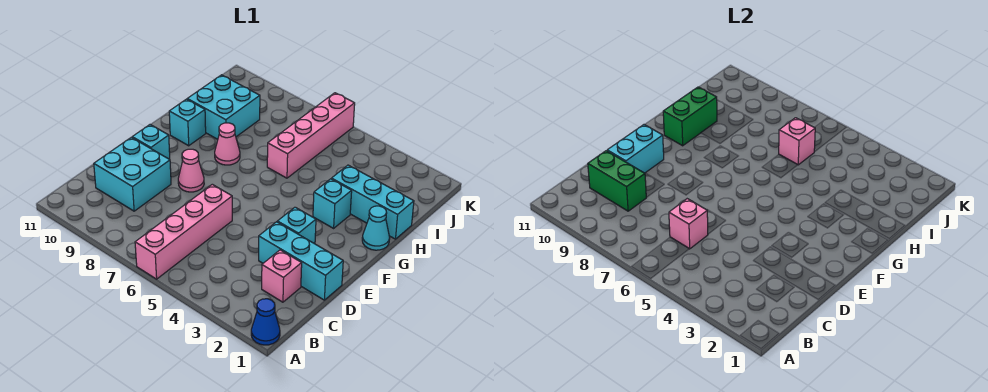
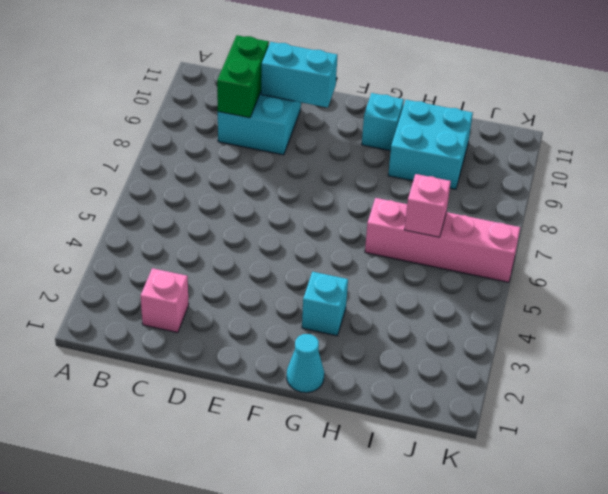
none -> blue cone A1 level 1
none -> pink brick A6:D6 level 1
none -> cyan brick D1:D3 level 1

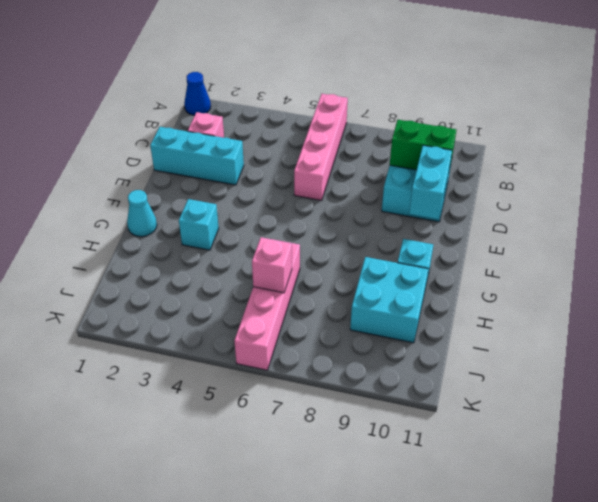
none -> cyan brick E3 level 1
none -> pink cone E8 level 1
none -> cyan brick E10 level 1

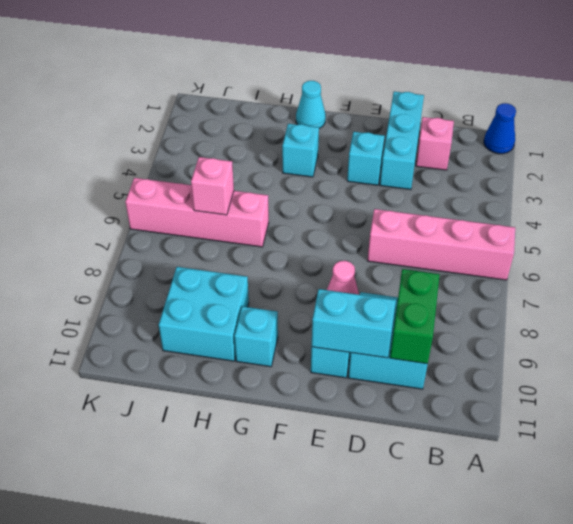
none -> pink cone G8 level 1
none -> cyan brick H1:H3 level 1
none -> pink brick C6 level 2

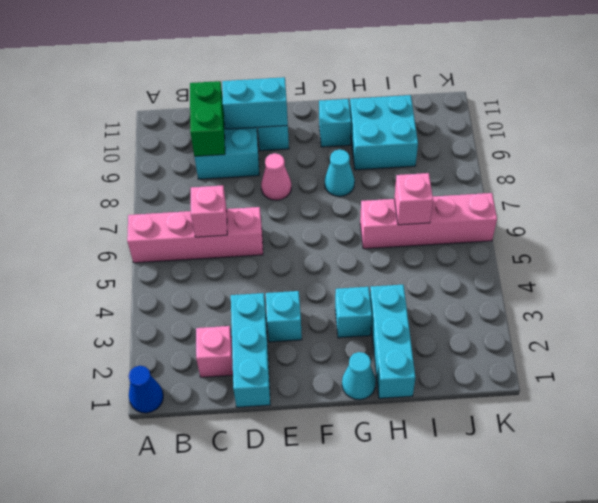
cyan cone G8 level 1 -> pink cone G8 level 1
none -> green brick G10:H10 level 2

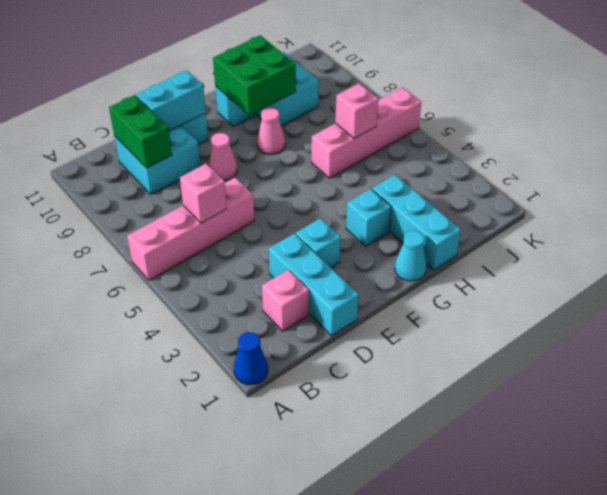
green brick G9:H10 level 2 -> green brick G10:H10 level 2

